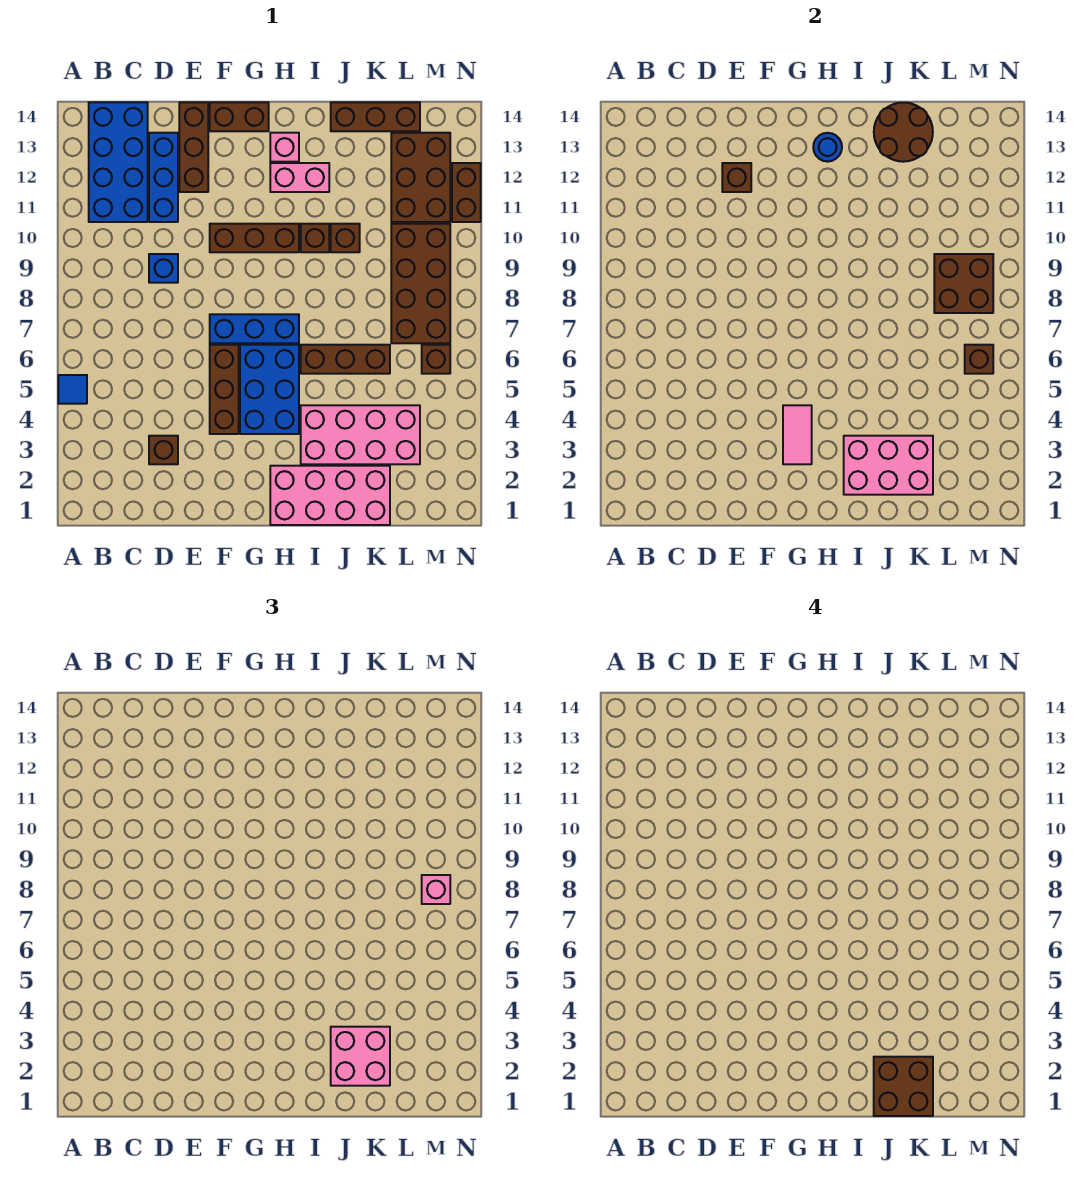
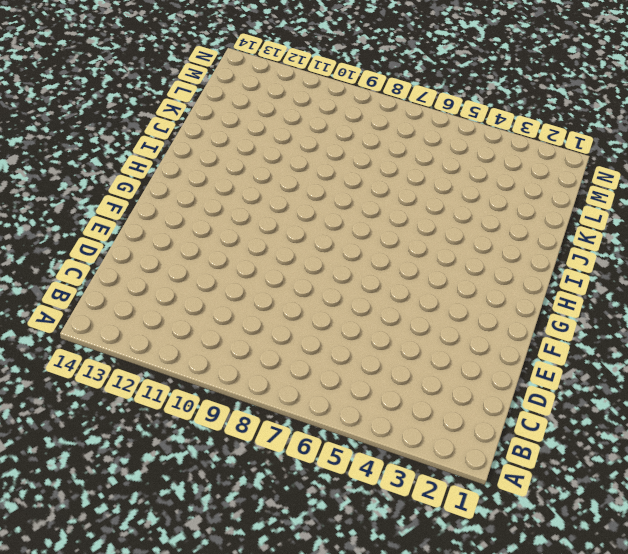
none -> blue tile A5 level 1
none -> blue brick B11:C14 level 1
none -> brown brick D3 level 1
none -> blue brick D9 level 1

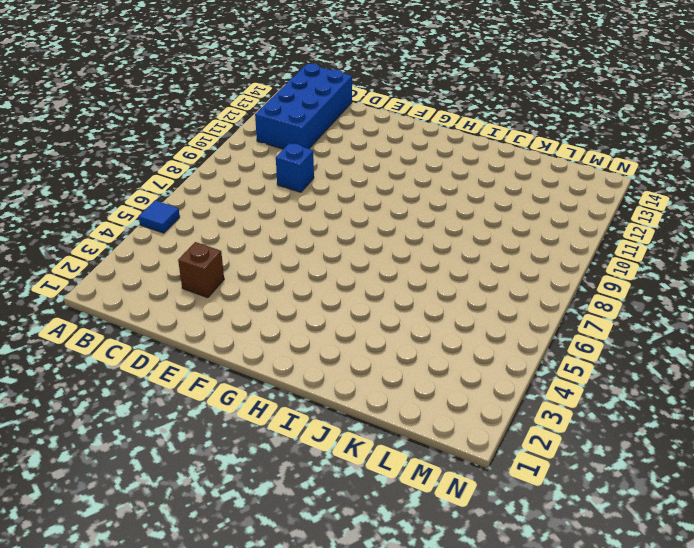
none -> blue brick D11:D13 level 1
none -> brown brick E12:E14 level 1
none -> brown brick F4:F6 level 1
none -> blue brick F7:H7 level 1

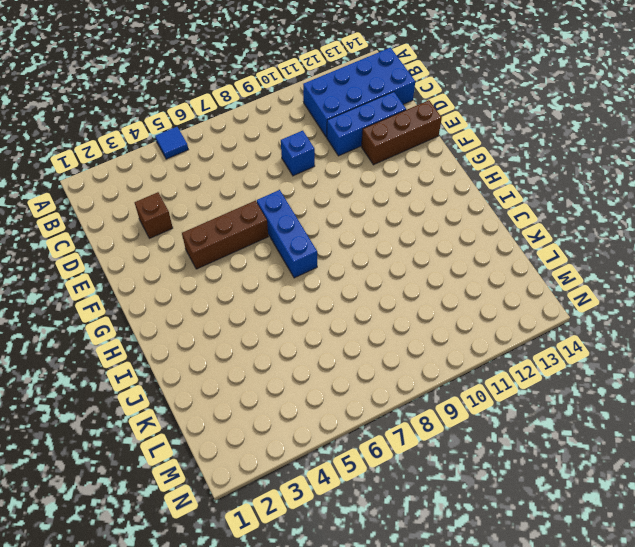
none -> brown brick F10:H10 level 1
none -> brown brick F14:G14 level 1
none -> blue brick G4:H6 level 1
none -> pink brick H1:K2 level 1

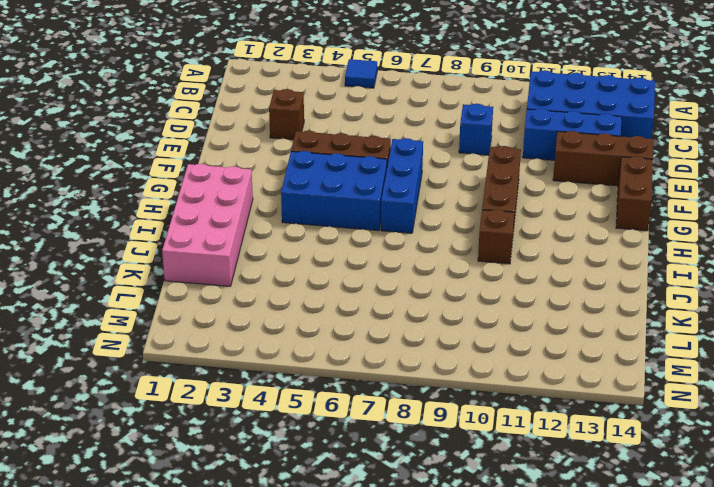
none -> pink brick H12:I12 level 1
none -> pink brick H13 level 1
none -> pink brick I3:L4 level 1
none -> brown brick I6:K6 level 1

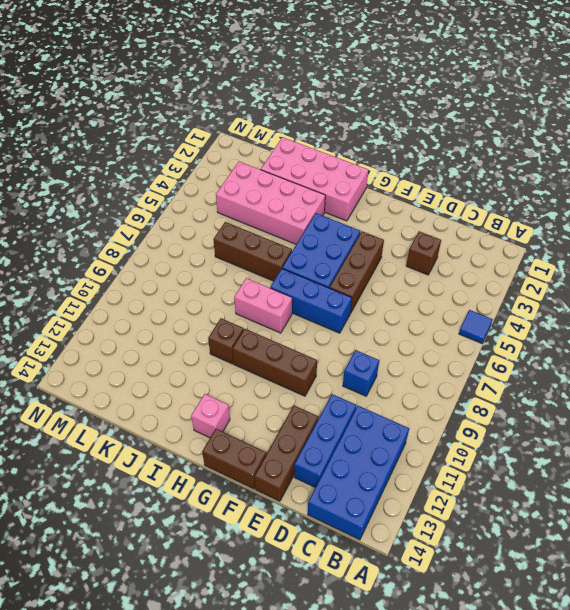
pink brick H8:I8 level 1 -> pink brick H12:I12 level 1
none -> brown brick J10 level 1
none -> brown brick J14:L14 level 1
none -> brown brick L7:M10 level 1
none -> brown brick L11:M13 level 1

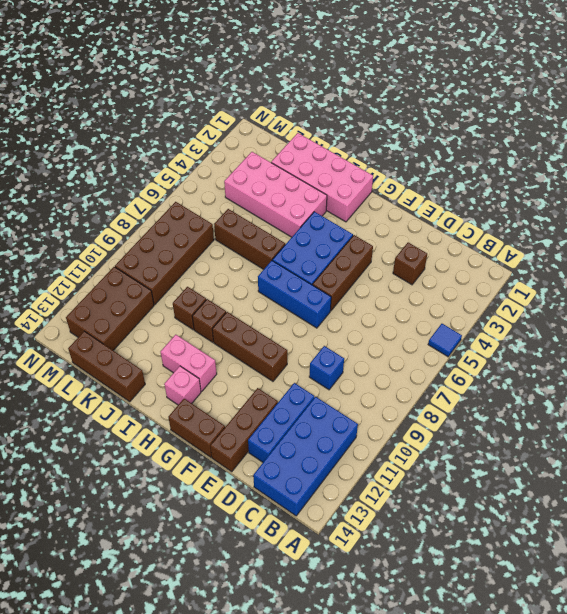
none -> brown brick M6 level 1
none -> brown brick N11:N12 level 1
none -> brown brick E12 level 2
none -> pink tile G3:G4 level 2

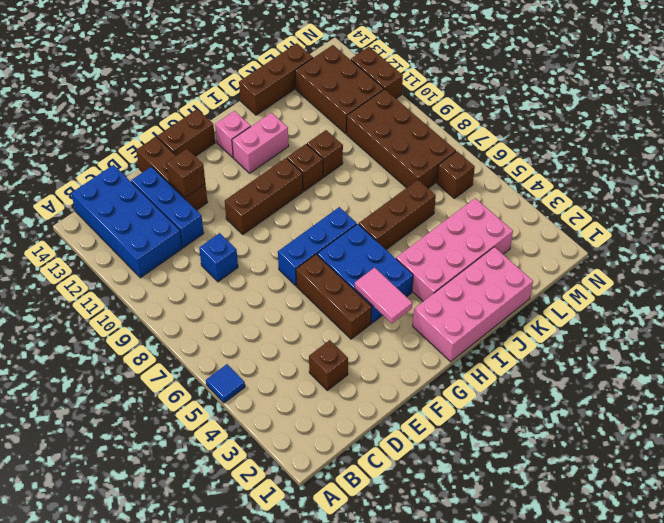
none -> blue round brick H13 level 2
none -> pink brick I2:K3 level 2
none -> brown round brick J13:K14 level 2
none -> brown brick L8:M9 level 2

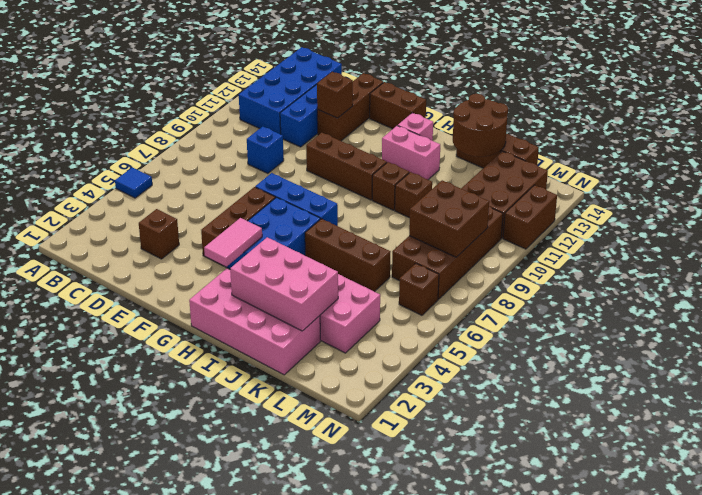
none -> blue round brick H13 level 2
none -> brown brick M6 level 2
none -> pink brick J2:K3 level 3
none -> pink brick M8 level 3

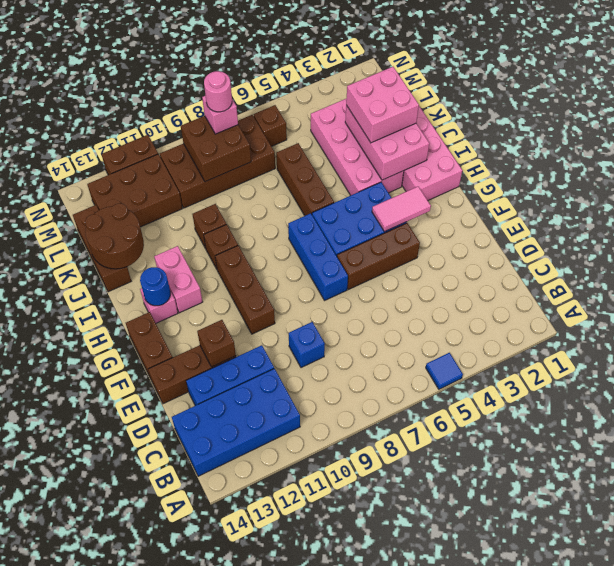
pink round brick M8 level 4 -> none
none -> brown brick D3 level 1
none -> brown brick M6 level 2
none -> brown brick J1:K2 level 4

